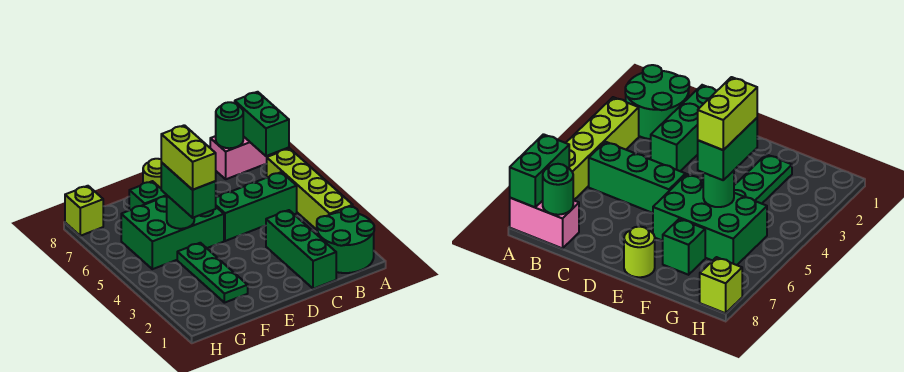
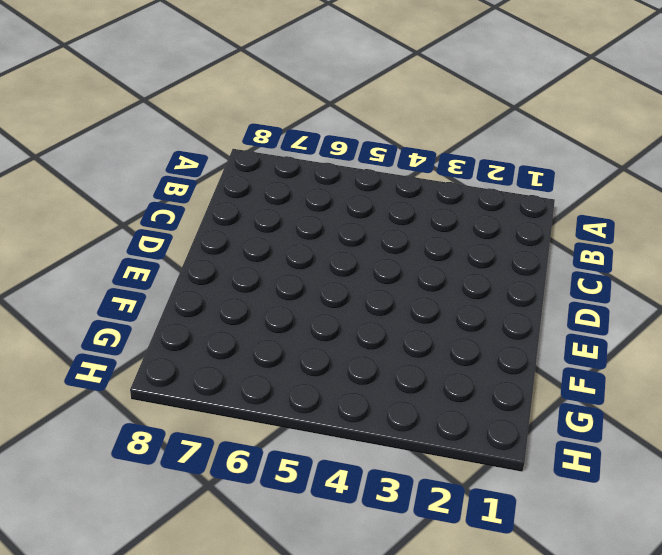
none -> green round brick A1:B2 level 1
none -> lime brick A3:A6 level 1
none -> pink brick A8:B8 level 1

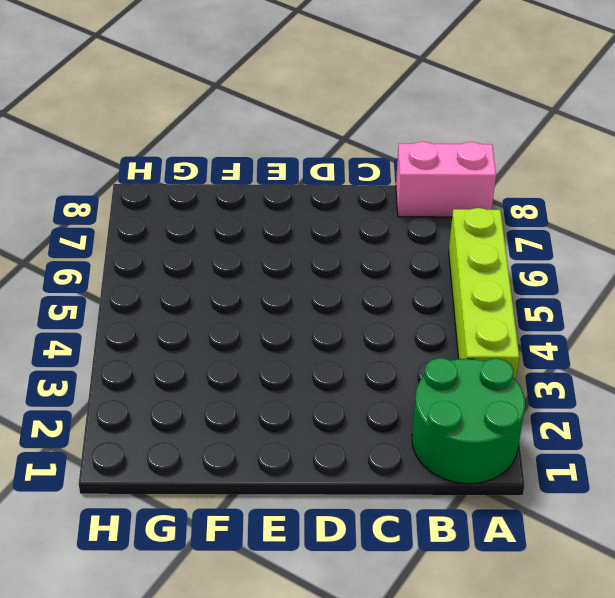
none -> green brick B5:D5 level 1
none -> green brick C1:C3 level 1
none -> green brick E5:G6 level 1

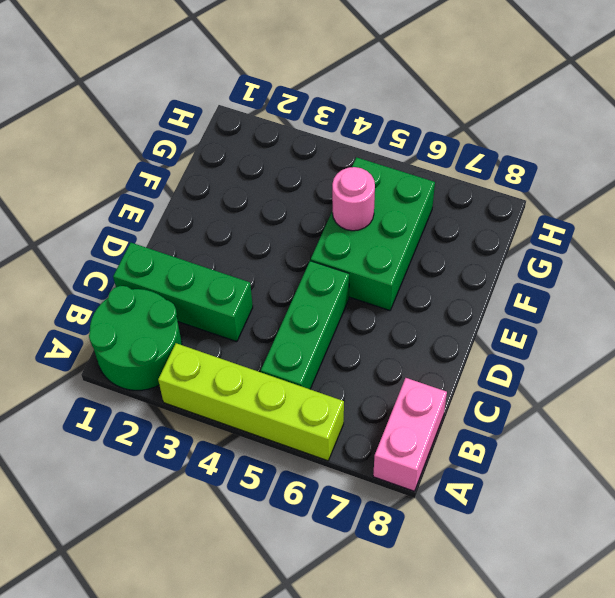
pink round brick F5 level 2 -> green round brick F5 level 2
none -> lime round brick E8 level 1
none -> green plate F2:F4 level 1
none -> green brick F7 level 1

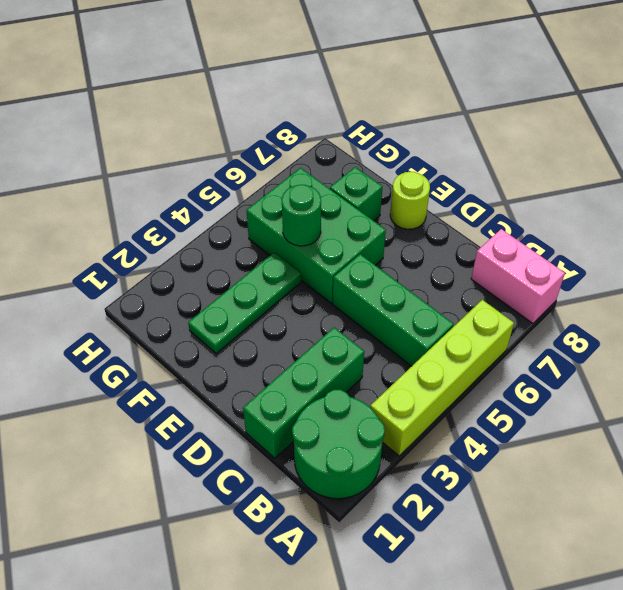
none -> lime brick H8 level 1
none -> green brick A7:A8 level 2
none -> green round brick B8 level 2

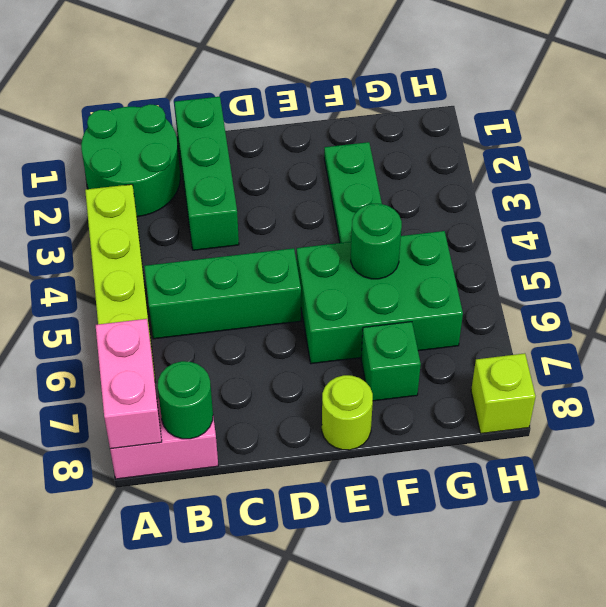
pink brick A7:A8 level 2 -> green brick A7:A8 level 2
none -> green brick F4:F5 level 3
none -> lime brick F4:F5 level 4

